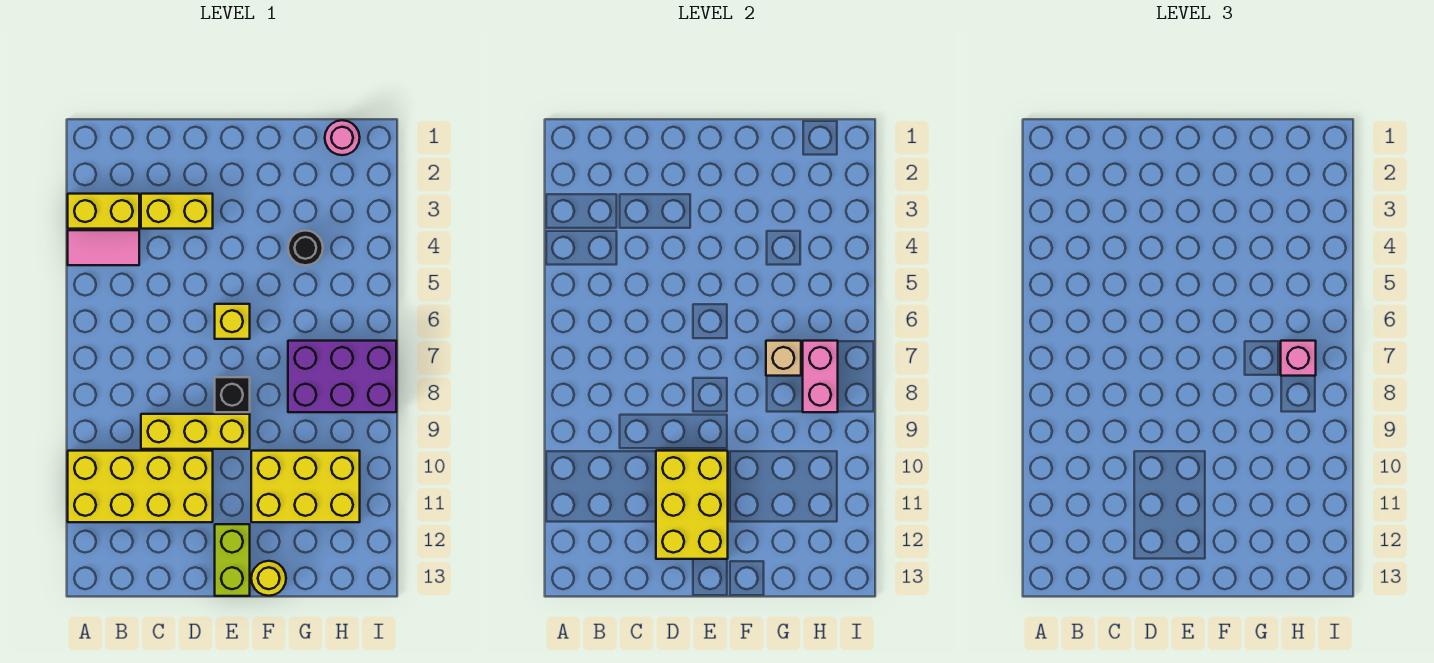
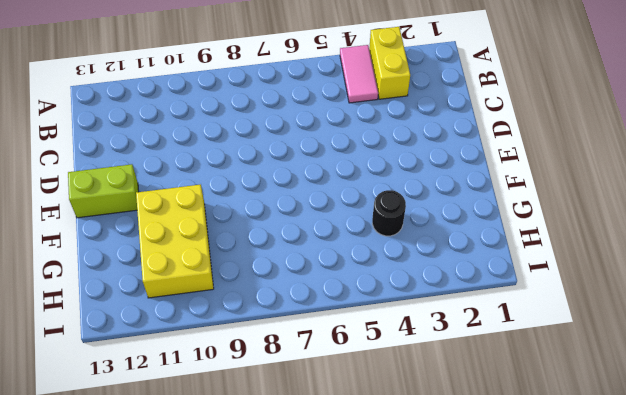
none -> yellow brick A10:D11 level 1
none -> yellow brick C3:D3 level 1
none -> yellow brick C9:E9 level 1

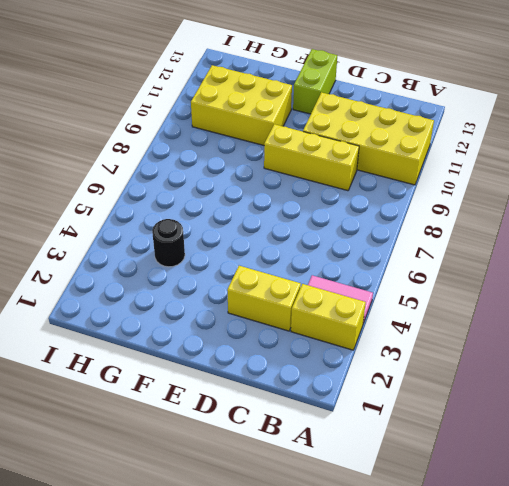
none -> yellow brick E6 level 1
none -> black brick E8 level 1
none -> yellow round brick F13 level 1

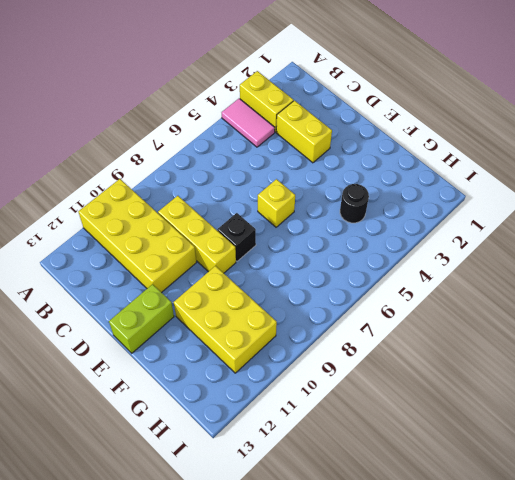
none -> yellow round brick F13 level 1
none -> purple brick G7:I8 level 1
none -> pink round brick H1 level 1

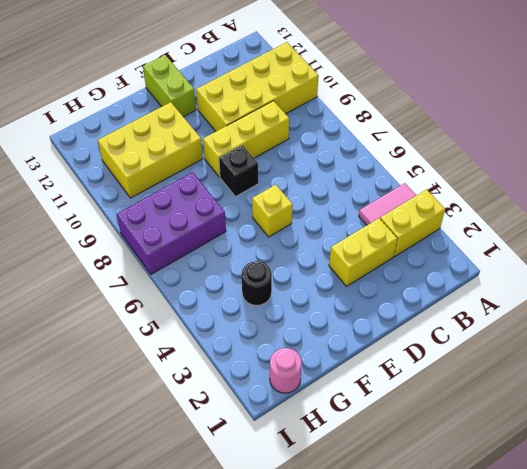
none -> yellow round brick F13 level 1
none -> yellow brick D10:E12 level 2
none -> tan brick G7 level 2

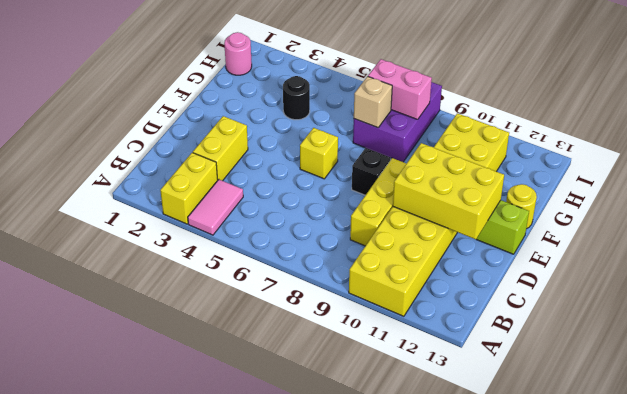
none -> pink brick H7 level 3

